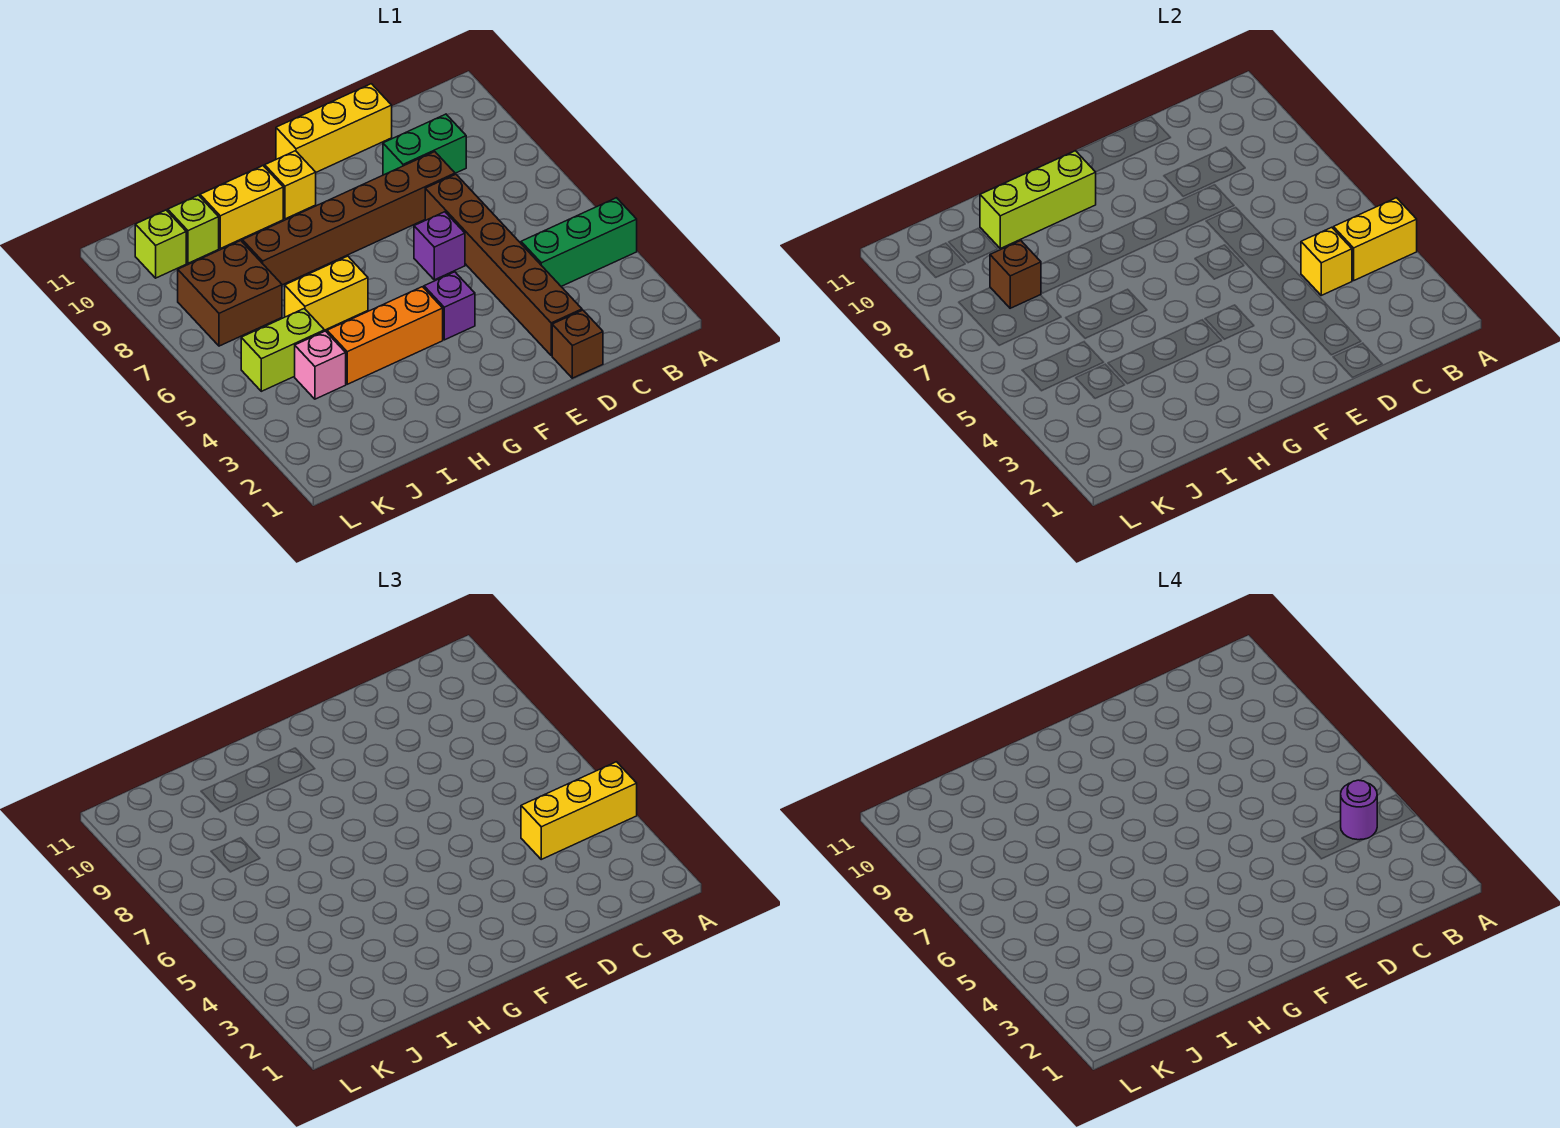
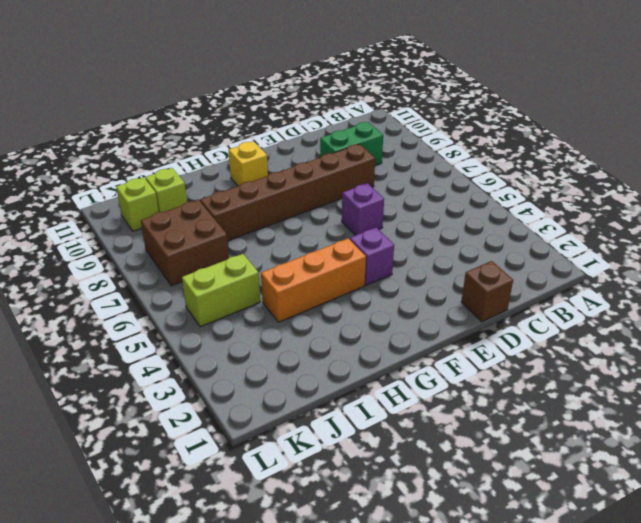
none -> green brick A4:C4 level 1
none -> brown brick D2:D7 level 1
none -> yellow brick D11:F11 level 1

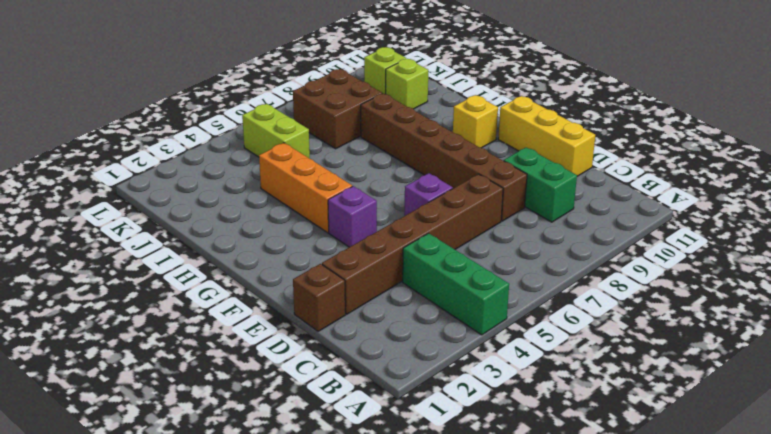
none -> yellow brick H6:I6 level 1
none -> yellow brick H10:I10 level 1
none -> pink brick J4 level 1

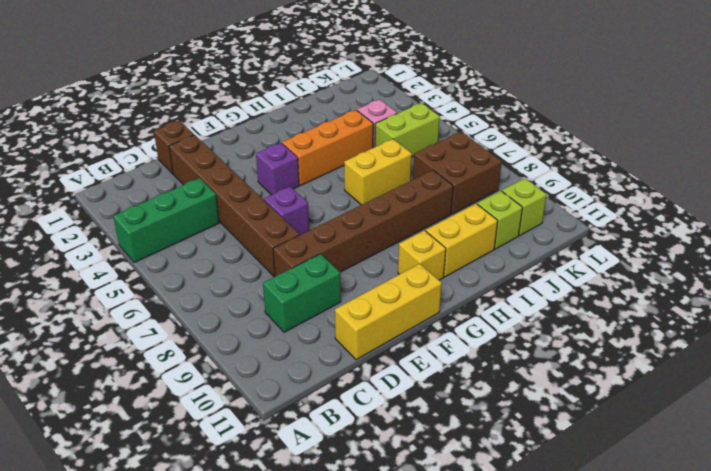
none -> yellow brick A4:B4 level 2
none -> yellow brick C4 level 2
none -> lime brick G10:I10 level 2

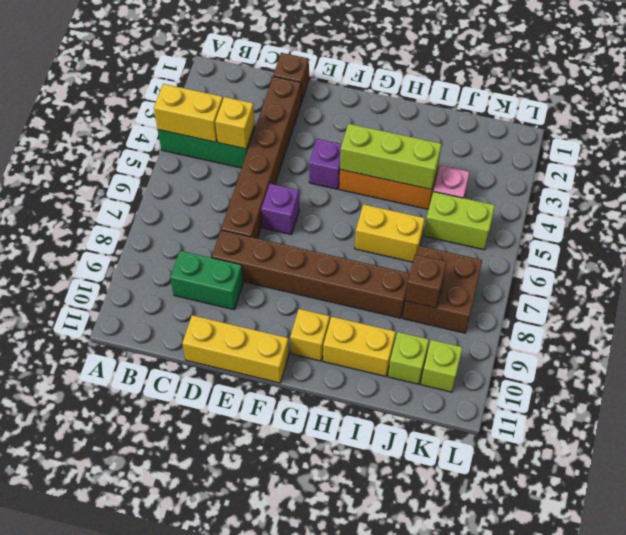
lime brick G4:I4 level 2 -> lime brick G10:I10 level 2
none -> yellow brick A4:C4 level 3
none -> purple round brick B4 level 4

